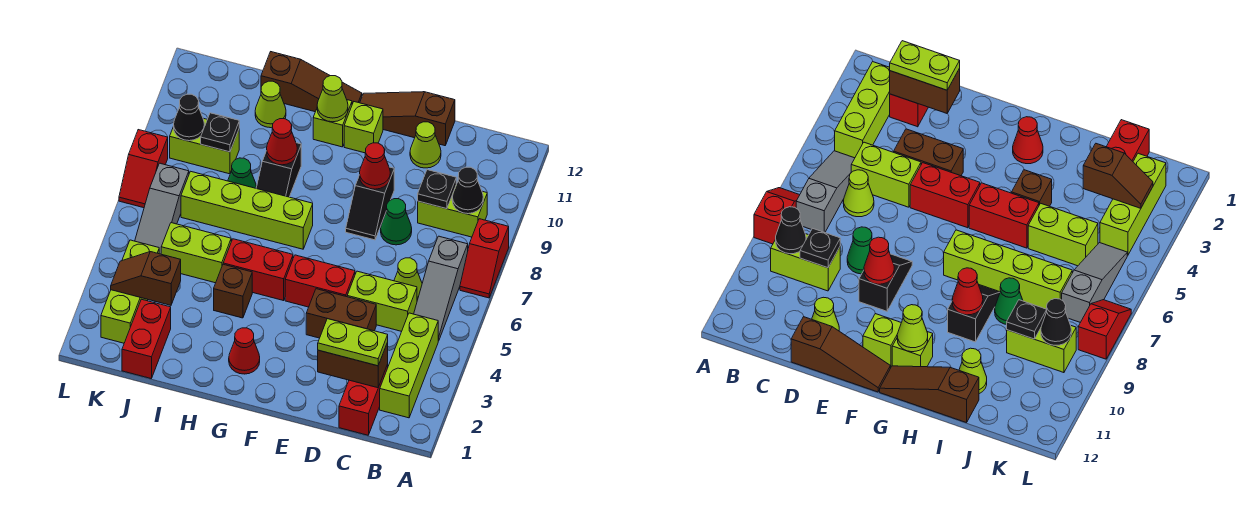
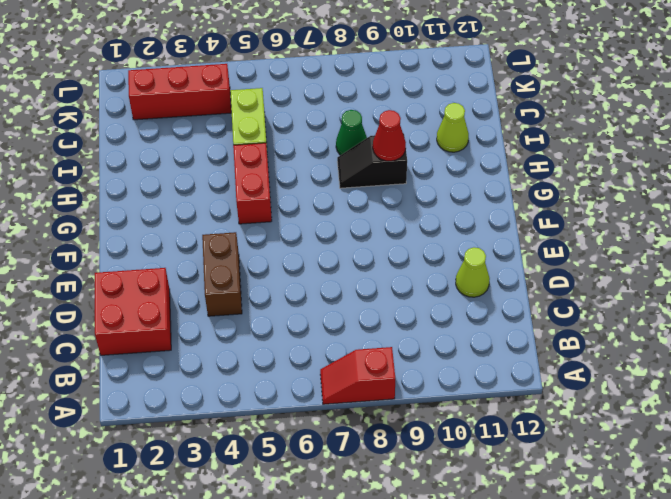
red brick C1:D2 level 1 -> red brick C1:C2 level 1
red brick K2:K4 level 1 -> lime brick K2:K4 level 1
none -> lime brick B2:B4 level 1
none -> grey slope B5:B7 level 1 top 7
none -> lime brick B9:C9 level 1
none -> lime brick C5:D5 level 1

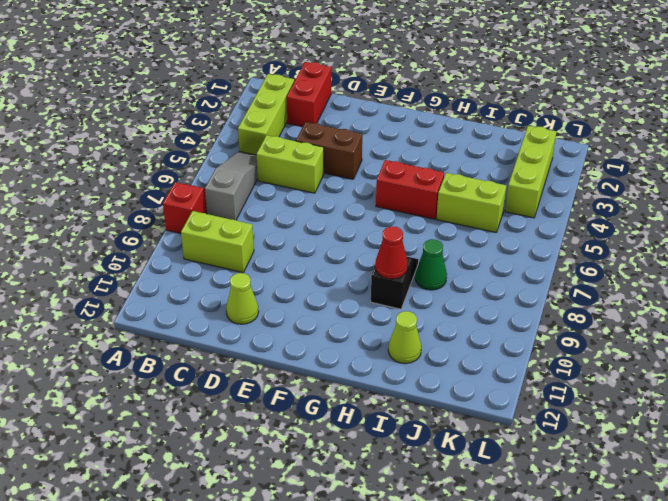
none -> lime cone C6 level 1
none -> green cone D8 level 1
none -> brown slope D12:F12 level 1 top D
none -> red brick E5:F5 level 1

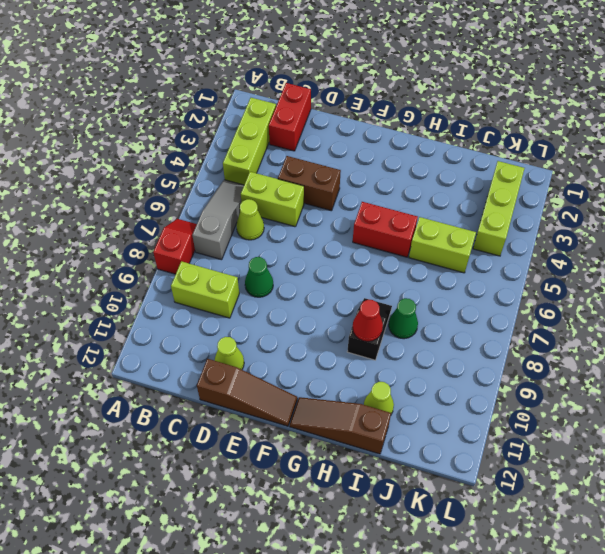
none -> red brick E5:F5 level 1
none -> black slope E8:E9 level 1 top 9
none -> lime brick F11 level 1
none -> red cone G2 level 1

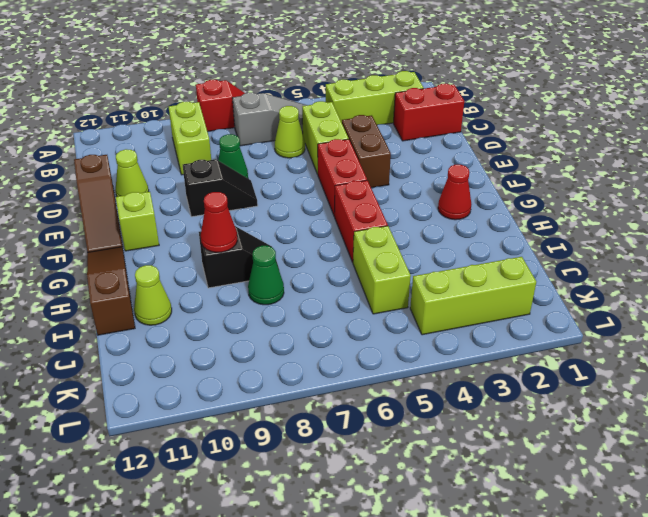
none -> lime brick G7:J7 level 1
none -> lime brick G11 level 1
none -> brown brick H4 level 1
none -> red brick J1:J2 level 1

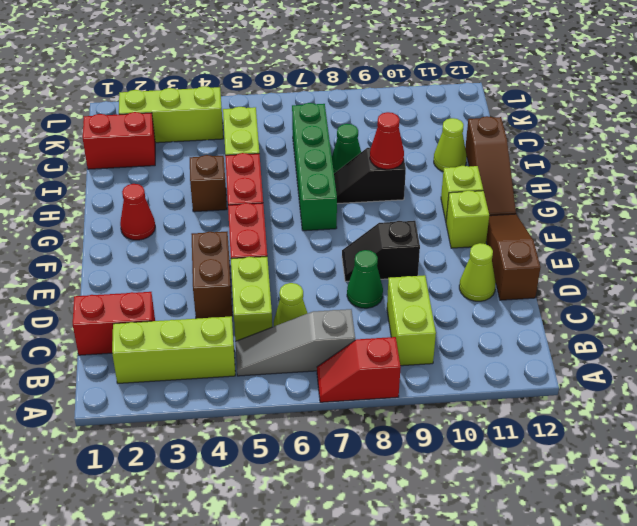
green brick G7:J7 level 1 -> lime brick G7:J7 level 1
none -> lime brick J9:K9 level 1
none -> grey slope K5:K7 level 1 top 7
none -> red slope L7:L8 level 1 top 8
none -> black cone B9 level 2

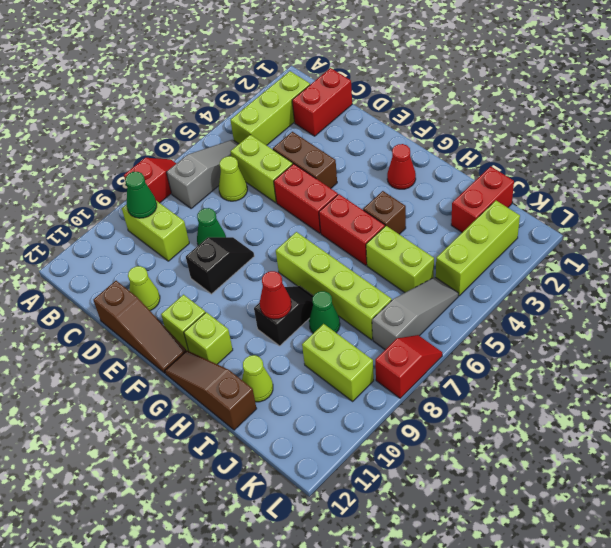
green cone B9 level 2 -> black cone B9 level 2
none -> brown brick C2:D2 level 2
none -> black plate C9 level 2
none -> red cone E9 level 2
none -> lime cone G11 level 2

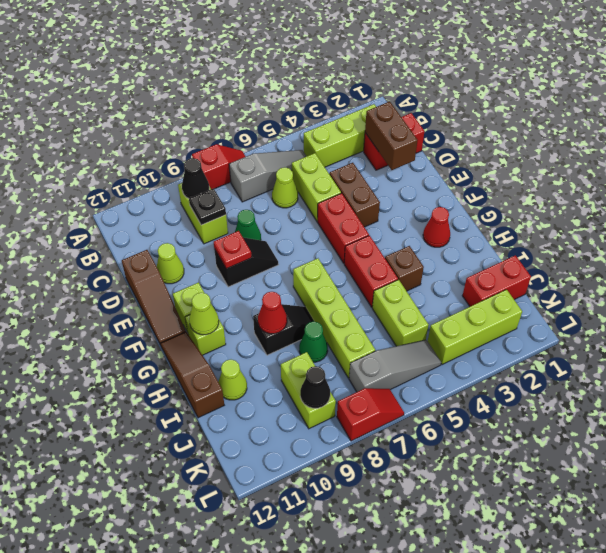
red plate E9 level 2 -> red cone E9 level 2
none -> brown slope J3:K3 level 2 top J
none -> black plate J9 level 2
none -> lime plate C2:D2 level 3

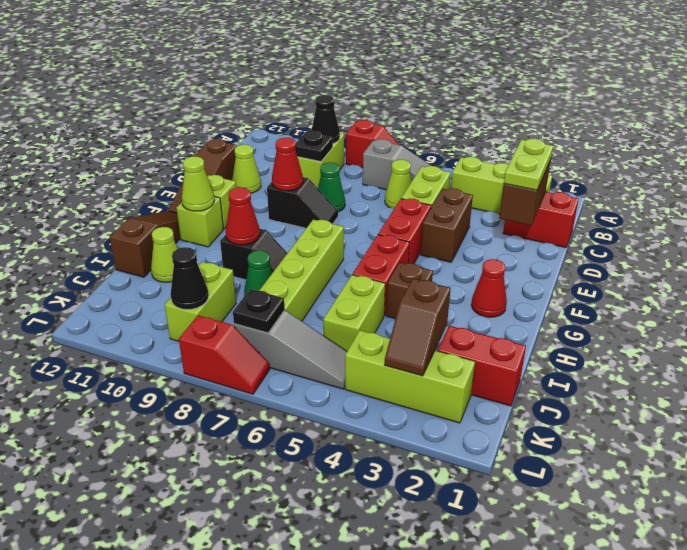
black plate K7 level 2 -> black plate J9 level 2

